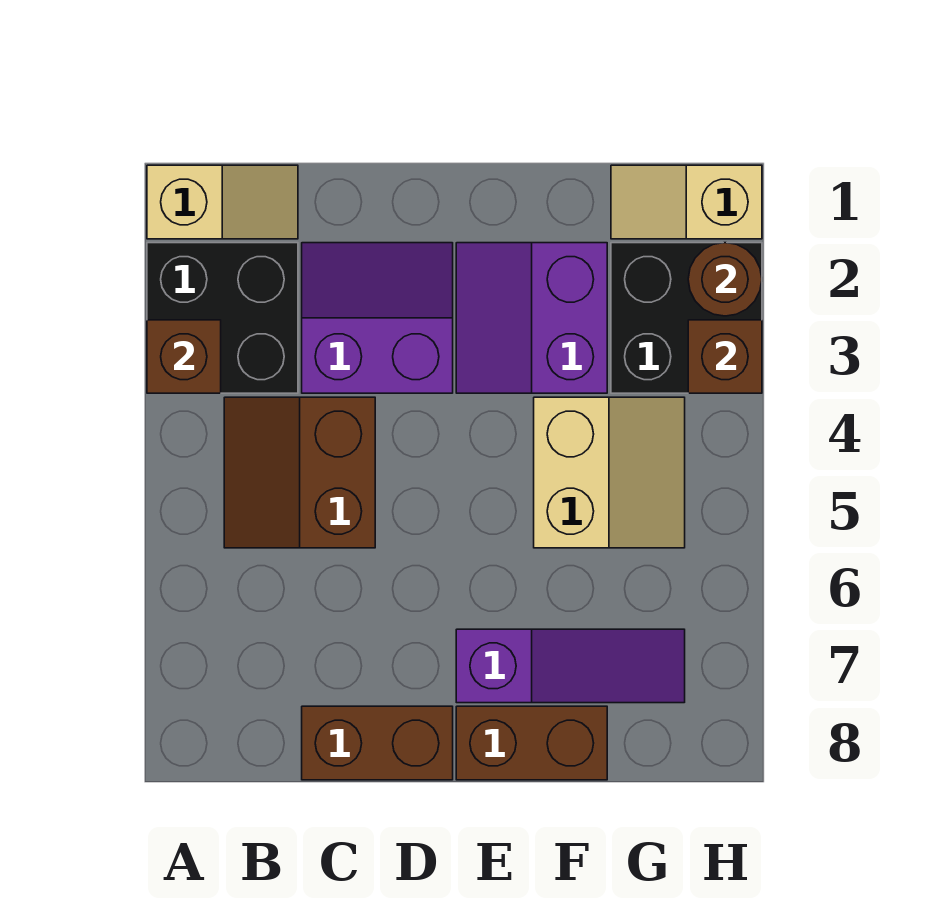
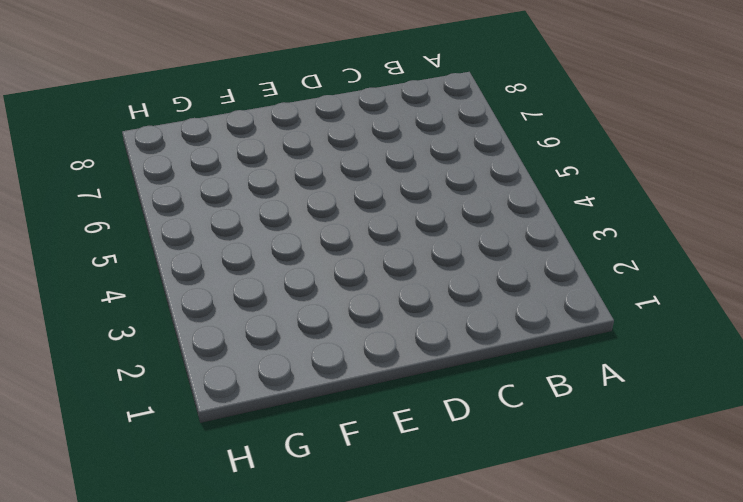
none -> tan slope A1:B1 level 1 top A
none -> black brick A2:B3 level 1
none -> brown slope B4:C5 level 1 top C

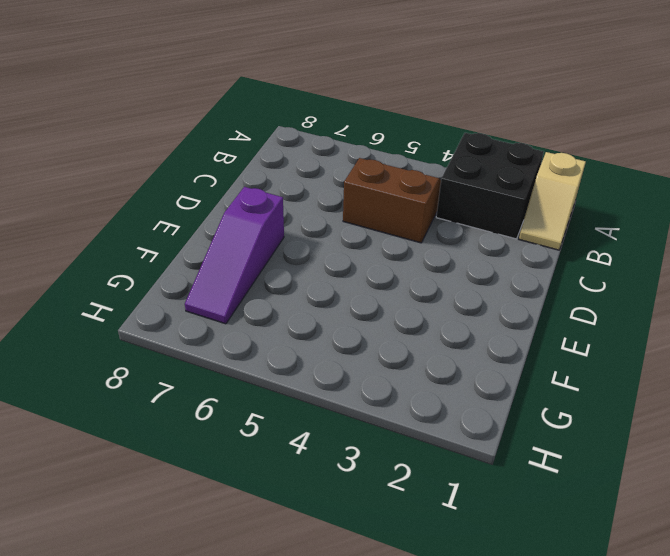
none -> purple slope C2:D3 level 1 top 3
none -> brown brick C8:D8 level 1
none -> purple slope E2:F3 level 1 top F

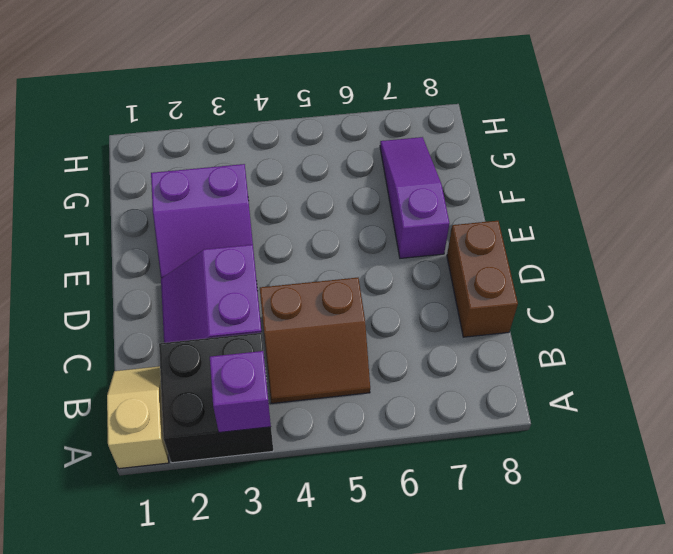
purple brick A3 level 2 -> brown brick A3 level 2
none -> brown brick E8:F8 level 1
none -> tan slope F4:G5 level 1 top F
none -> tan slope G1:H1 level 1 top H

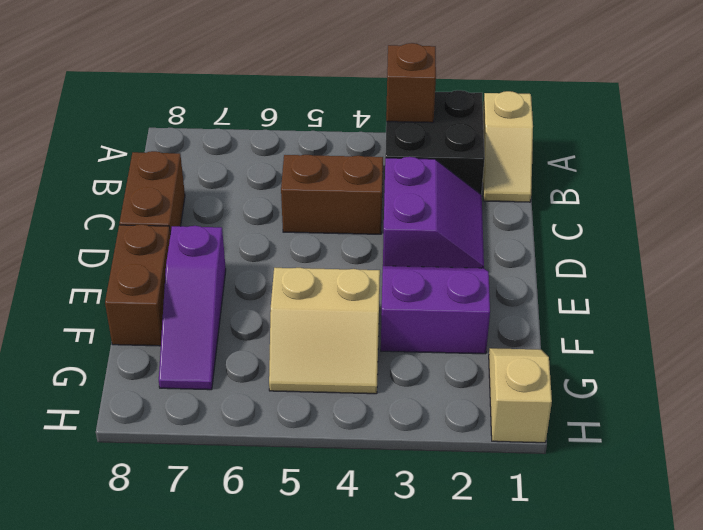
none -> black brick G2:H3 level 1
none -> brown round brick H2 level 2
none -> brown brick H3 level 2

